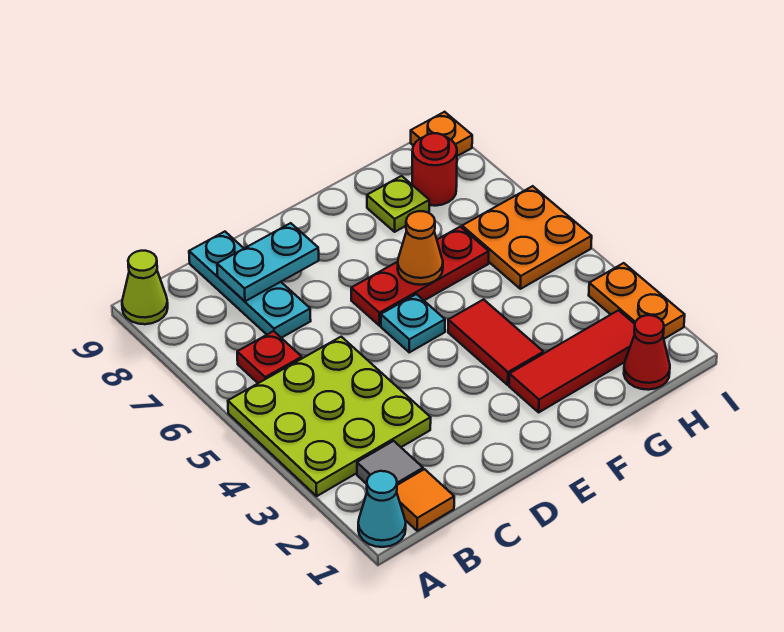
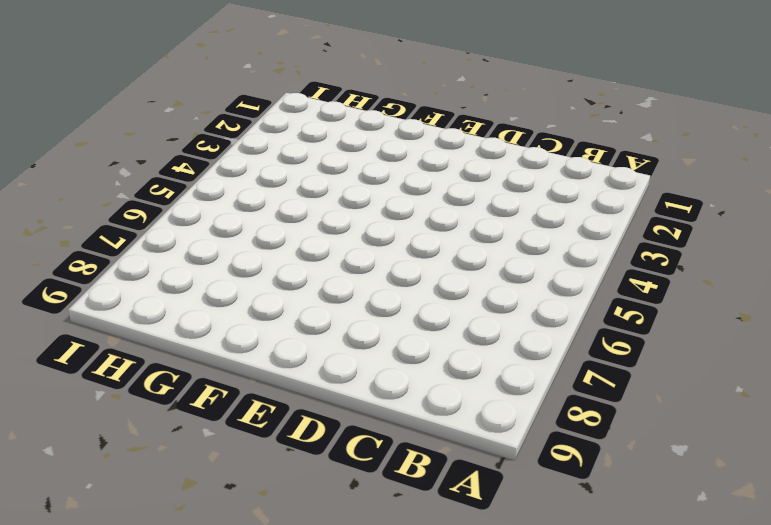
none -> cyan cone A1 level 1
none -> lime plate A3:C5 level 1
none -> lime cone A9 level 1

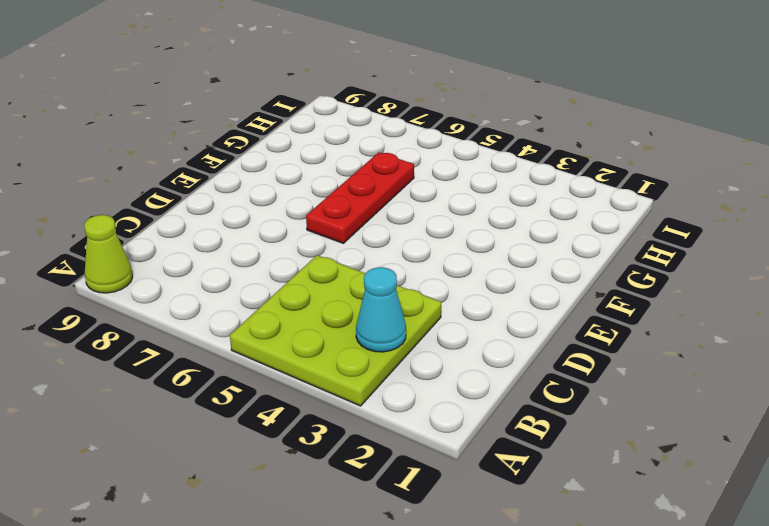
cyan cone B3 level 2 -> cyan cone A1 level 1
none -> orange tile B1 level 1
none -> grey tile B2 level 1
none -> red plate B6 level 1

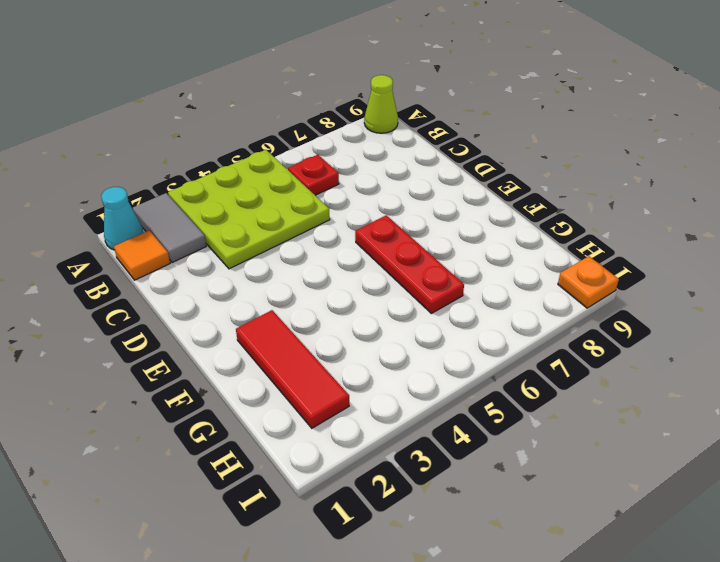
grey tile A2:B2 level 1 -> grey tile B2 level 1
none -> cyan plate C7:C9 level 1
none -> cyan plate E5 level 1
none -> red tile F3:F4 level 1

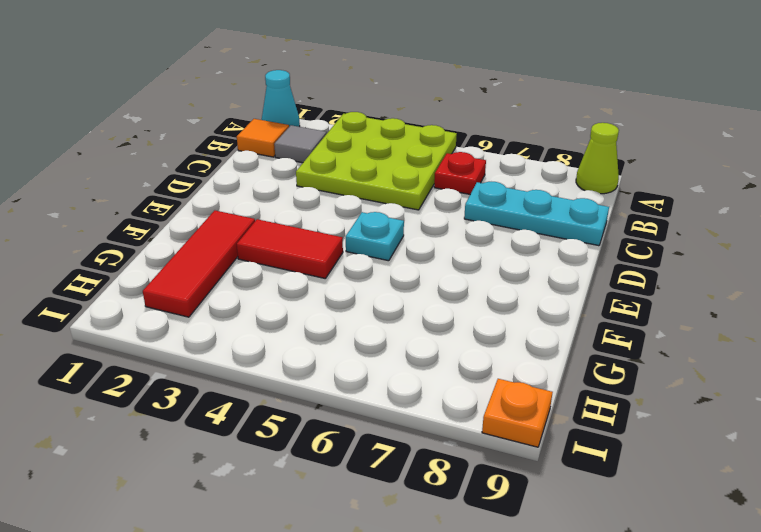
none -> red plate E6:G6 level 1
none -> lime plate G8 level 1
none -> red cone H1 level 1

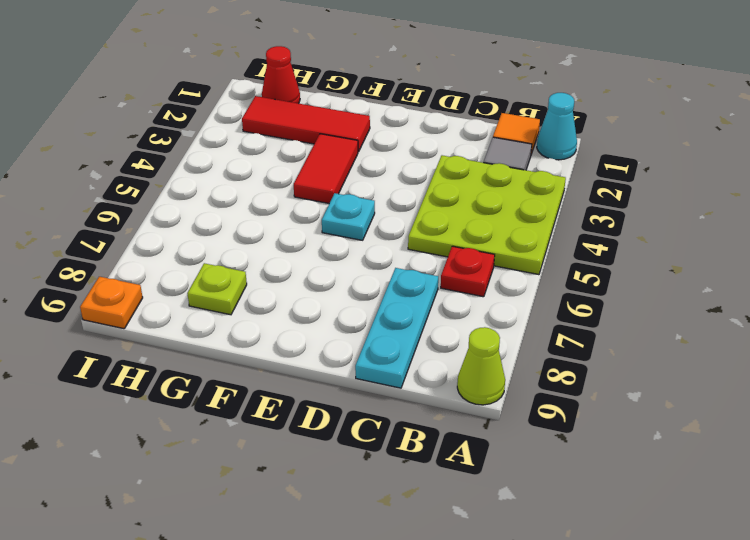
none -> red plate E6:G6 level 1
none -> orange plate H5:I6 level 1
none -> red round brick H8 level 1

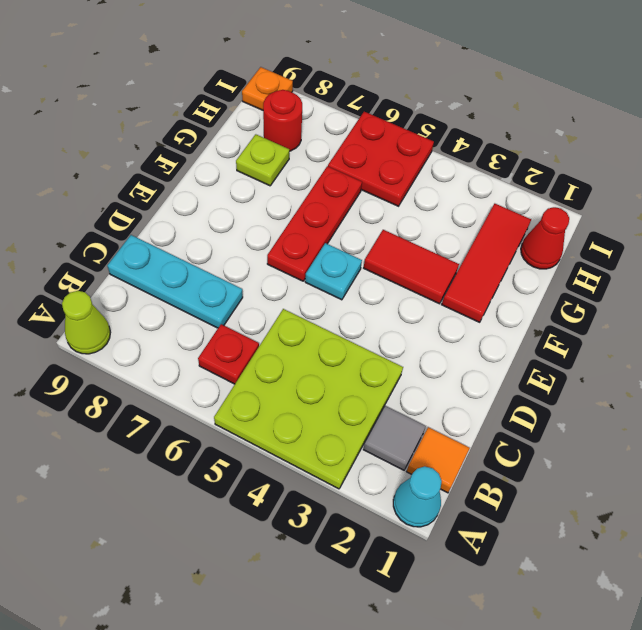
red plate H5:I6 level 1 -> orange plate H5:I6 level 1
none -> orange plate I2:I3 level 1
none -> cyan plate C8:D8 level 2
none -> orange cone F6 level 2

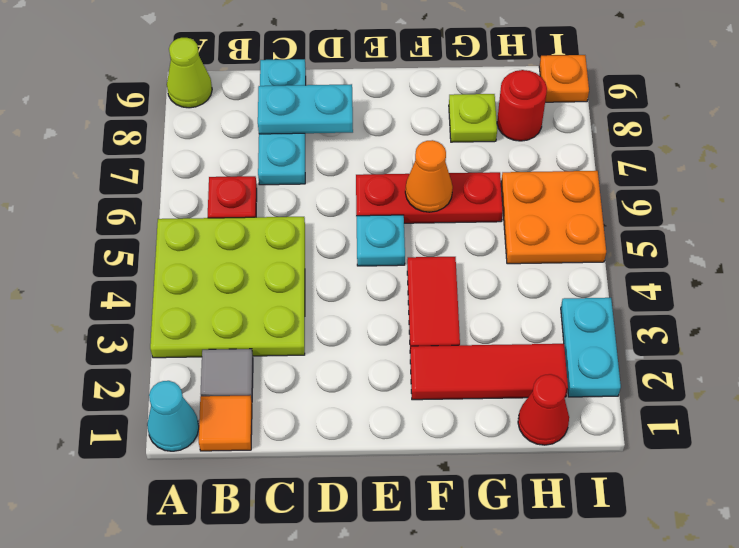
cyan plate I2:I3 level 1 -> orange plate I2:I3 level 1

